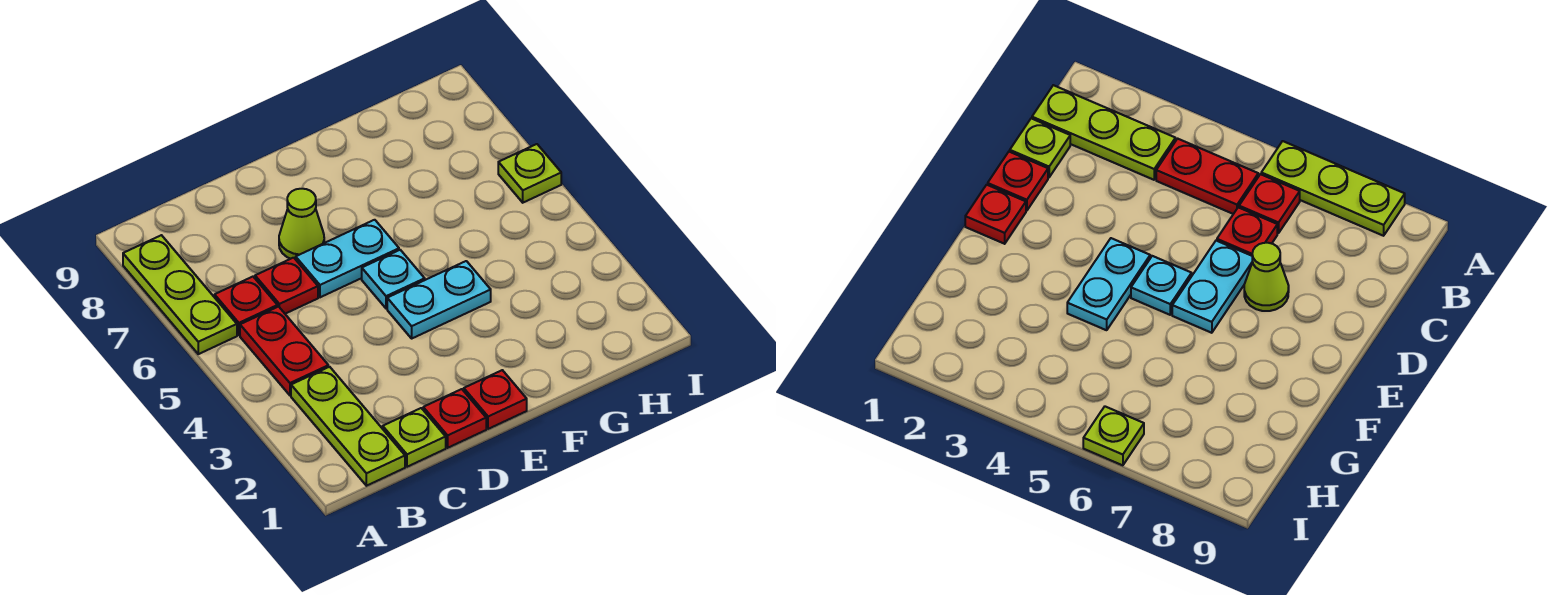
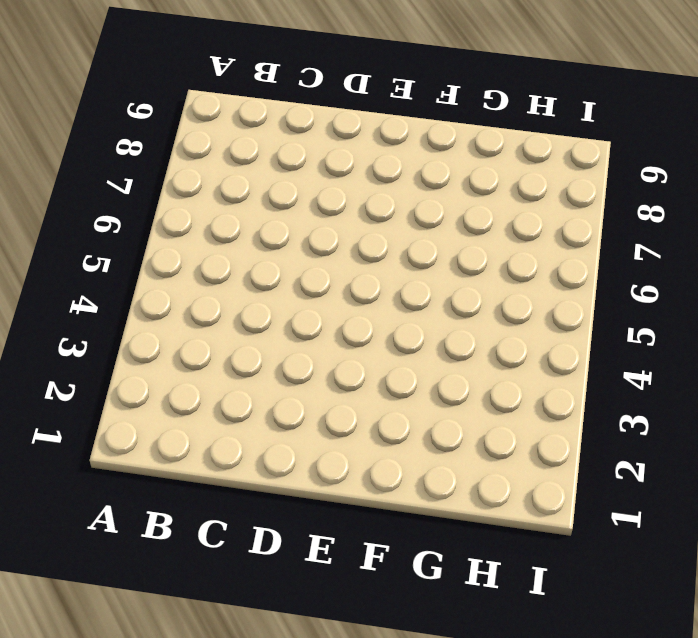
none -> lime plate A6:A8 level 1
none -> lime plate B1:B3 level 1
none -> red plate B4:B5 level 1

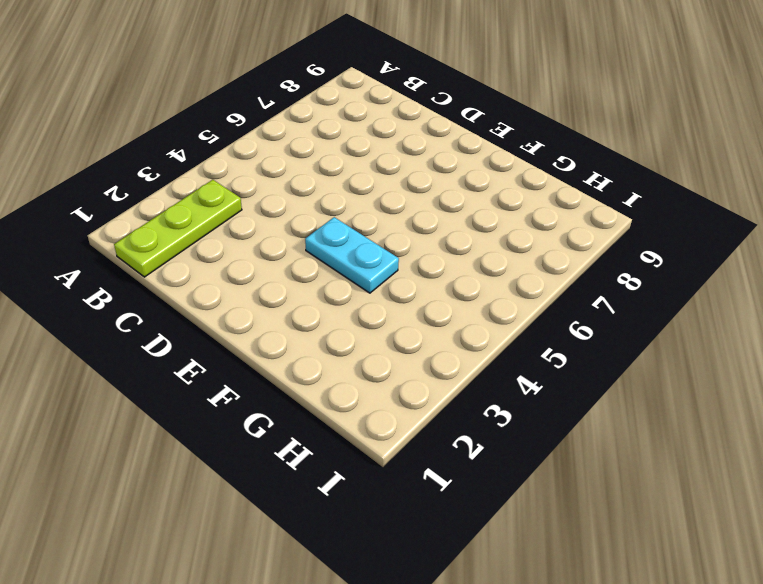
none -> lime plate A6:A8 level 1
none -> red plate B4:B5 level 1
none -> red plate B6 level 1

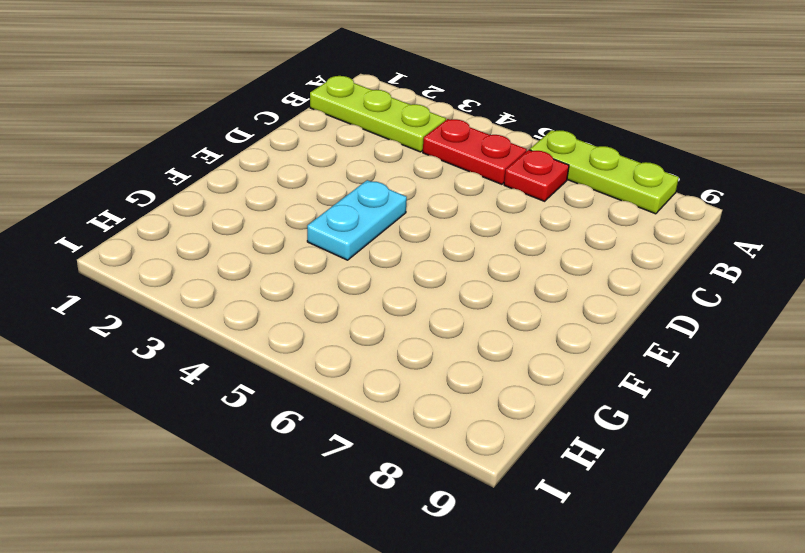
none -> lime plate C1 level 1
none -> red plate C6 level 1
none -> red plate D1 level 1

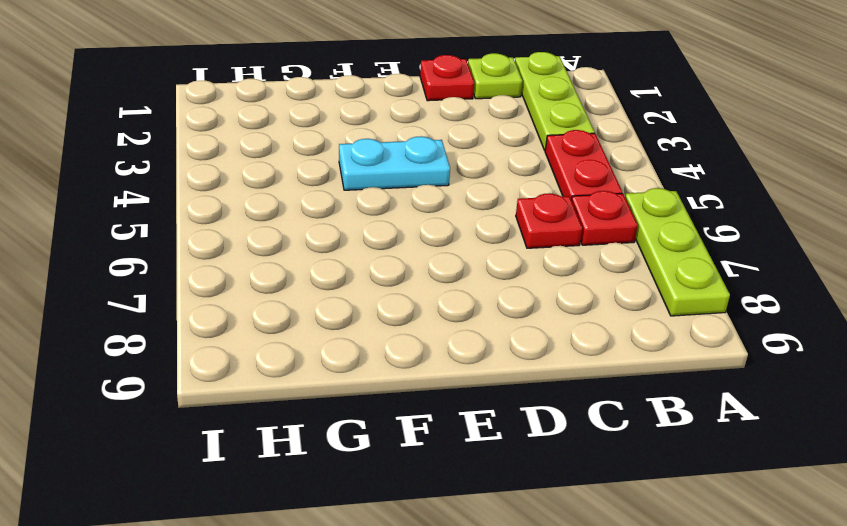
none -> cyan plate D6:E6 level 1
none -> lime cone D7 level 1
none -> red plate E1 level 1

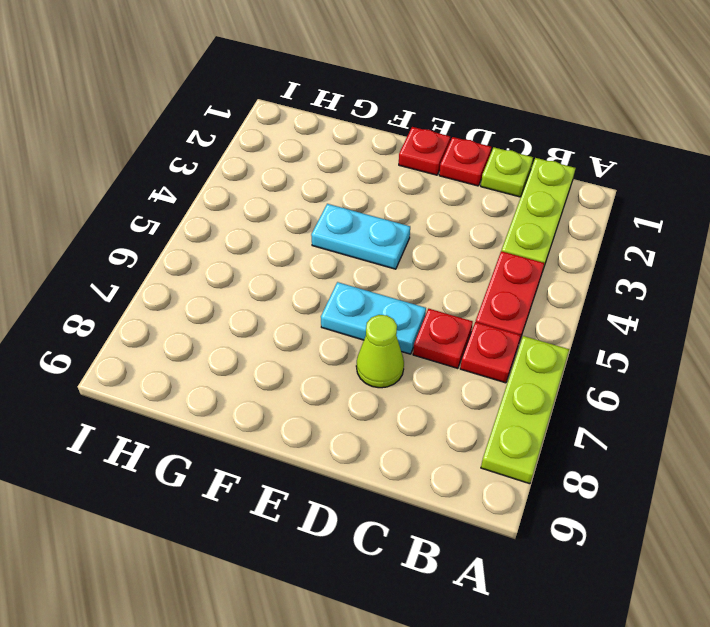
none -> cyan plate E5 level 1
none -> lime plate I6 level 1

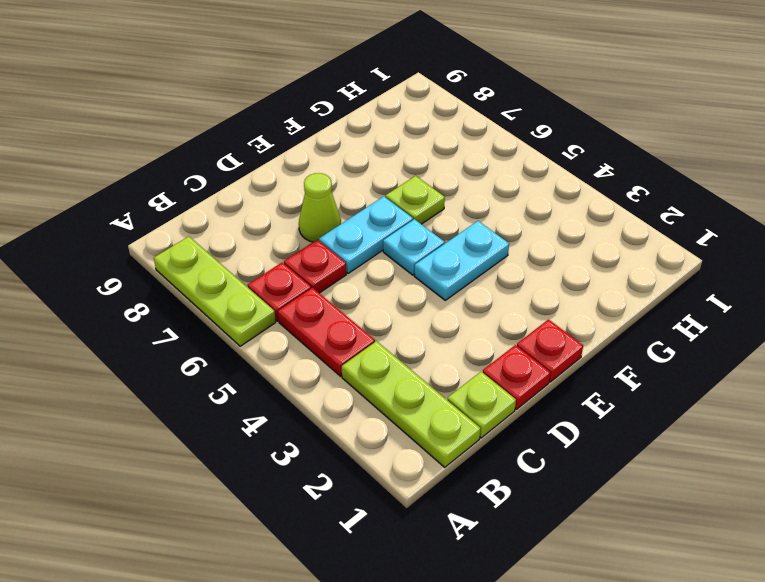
lime plate F6 level 1 -> lime plate I6 level 1

